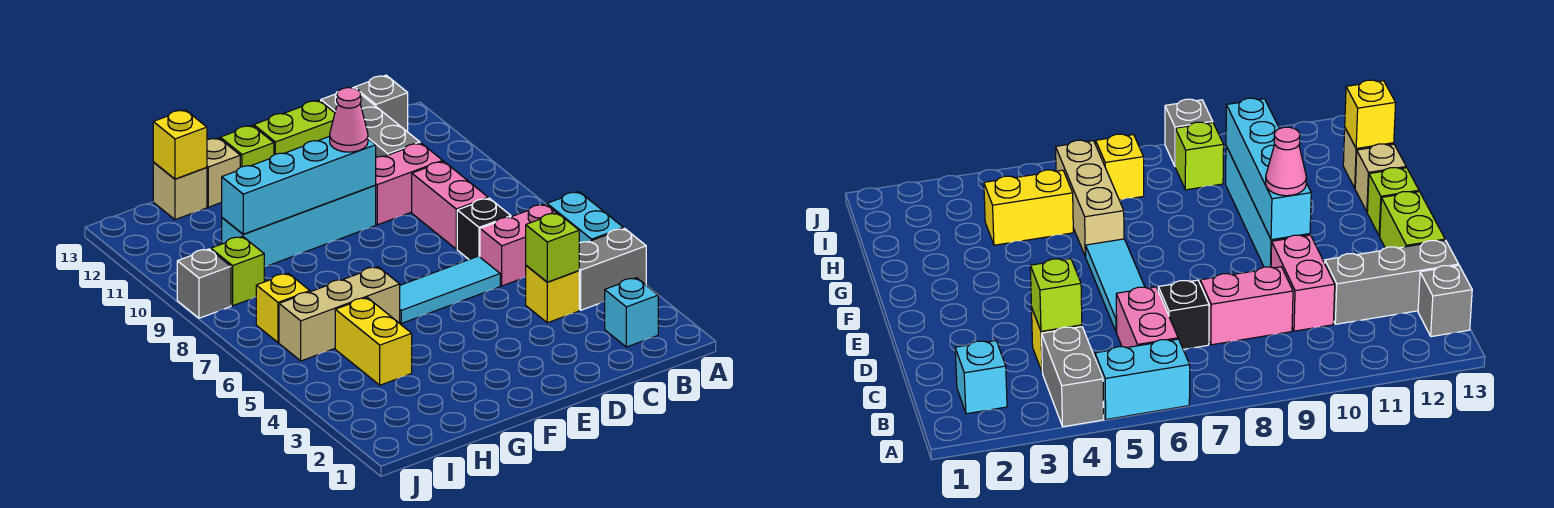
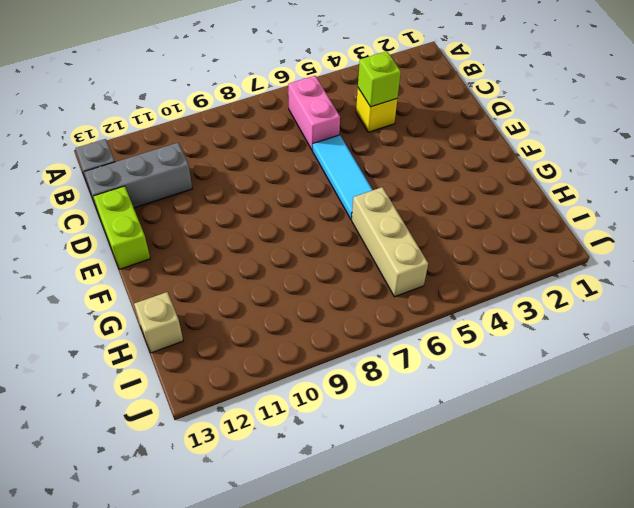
none -> grey brick A4:B4 level 1
none -> cyan brick A5:A6 level 1
none -> cyan brick B2 level 1

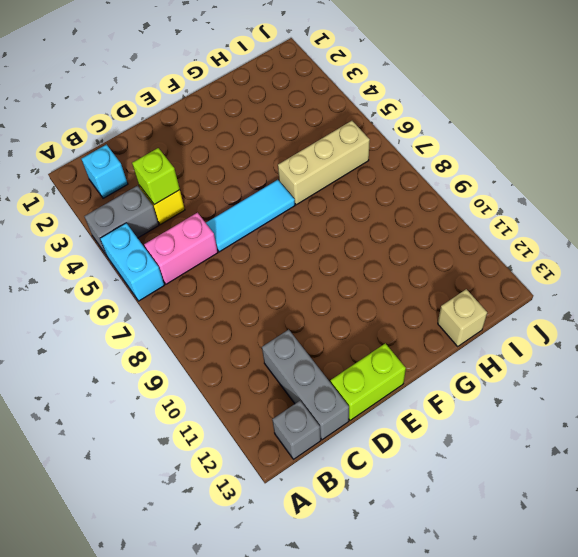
none -> black brick C7 level 1
none -> pink brick C8:C9 level 1
none -> pink brick C10:D10 level 1

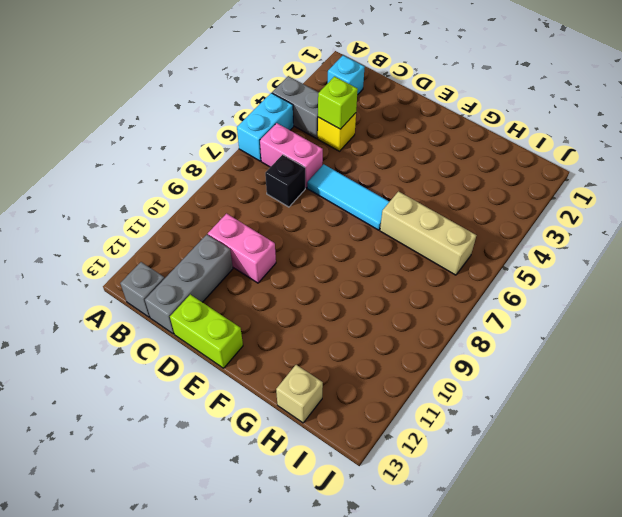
none -> pink brick C8:C9 level 1
none -> cyan brick E10:H10 level 1
none -> lime brick F13 level 1

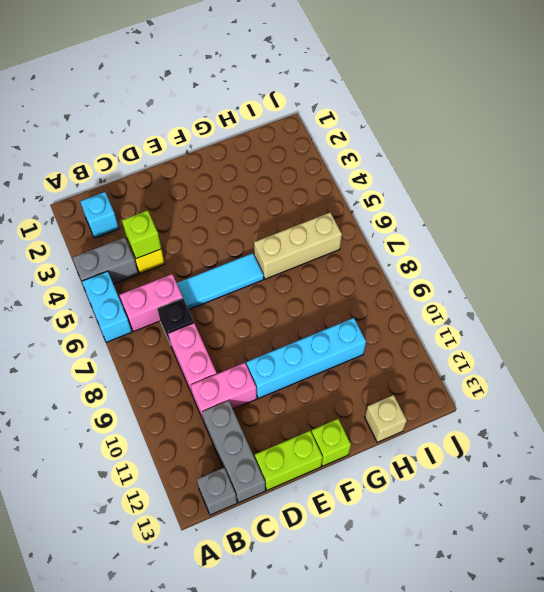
none -> tan brick G13 level 1
none -> yellow brick H4:H5 level 1
none -> yellow brick I7 level 1

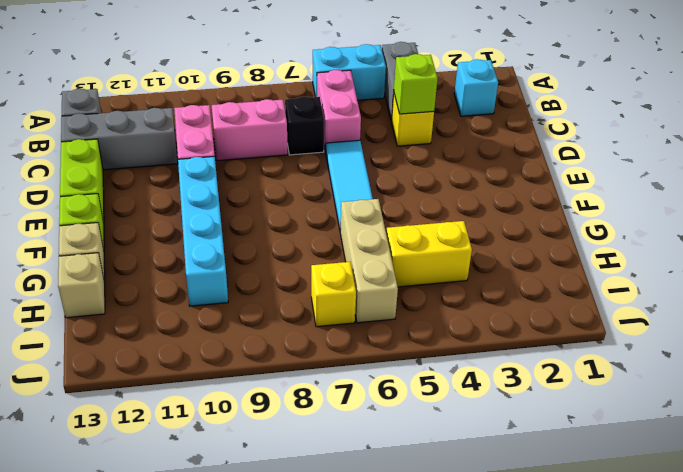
none -> lime brick I9 level 1
none -> grey brick J9 level 1
none -> cyan brick E10:H10 level 2

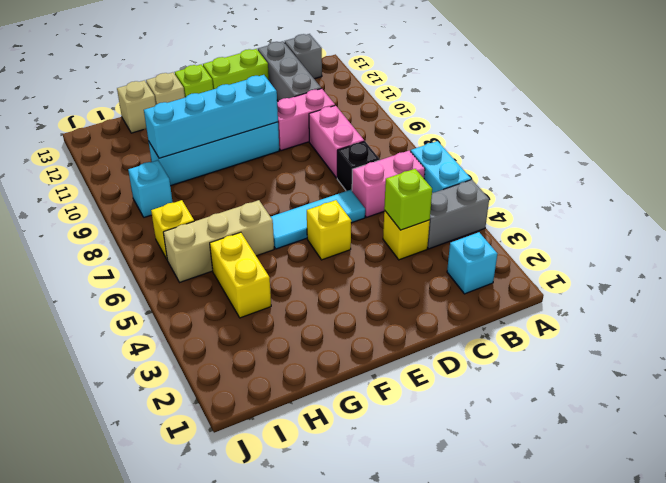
yellow brick E5 level 1 -> yellow brick H13 level 2
cyan brick I9 level 1 -> lime brick I9 level 1
none -> grey brick J9 level 1
none -> pink cone E10 level 3

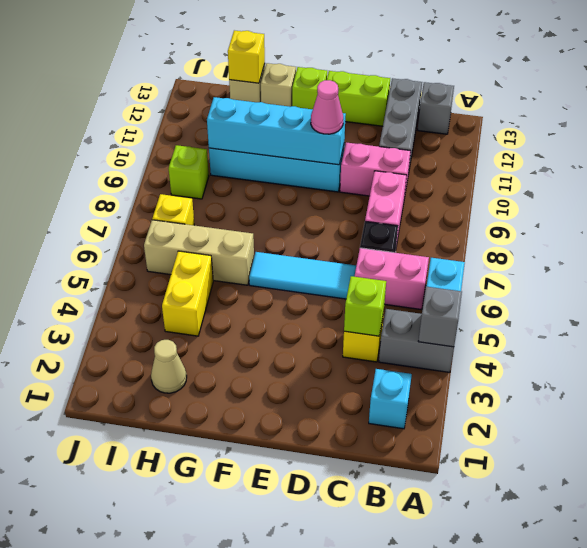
grey brick A4 level 2 -> grey brick J9 level 1
tan cone H2 level 1 -> none

